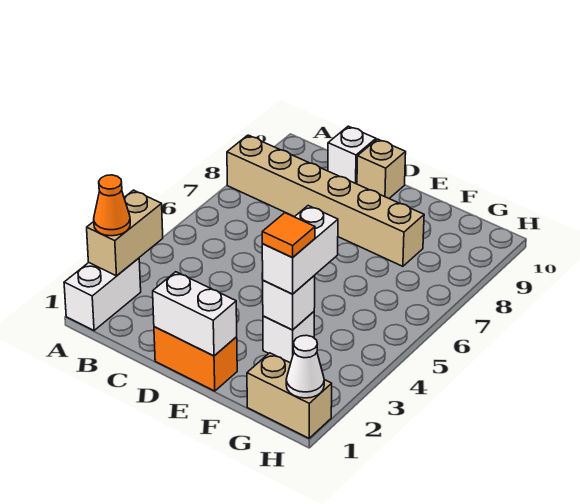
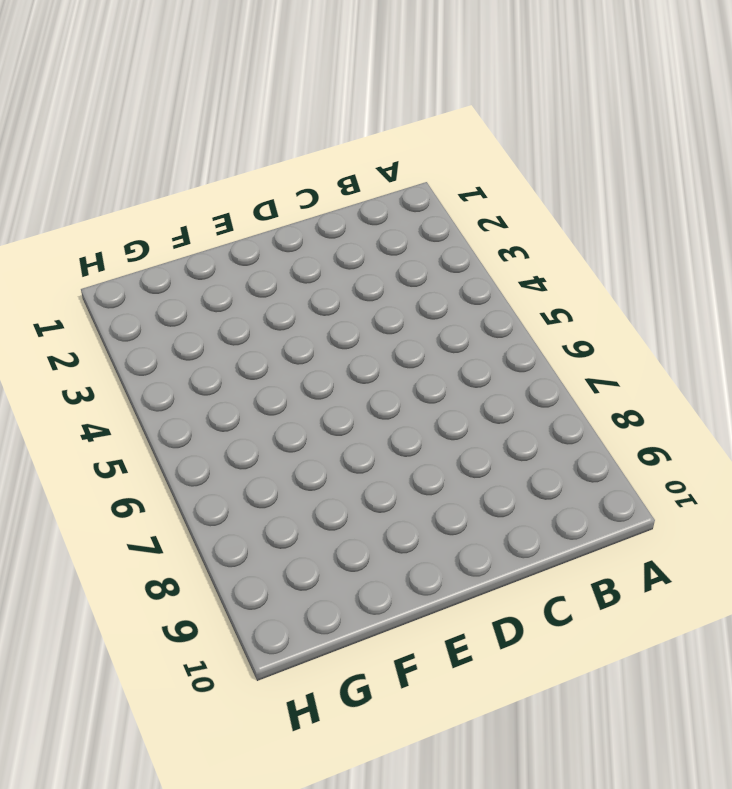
none -> white brick A1:A2 level 1
none -> tan brick A8:F8 level 1
none -> white brick C10 level 1

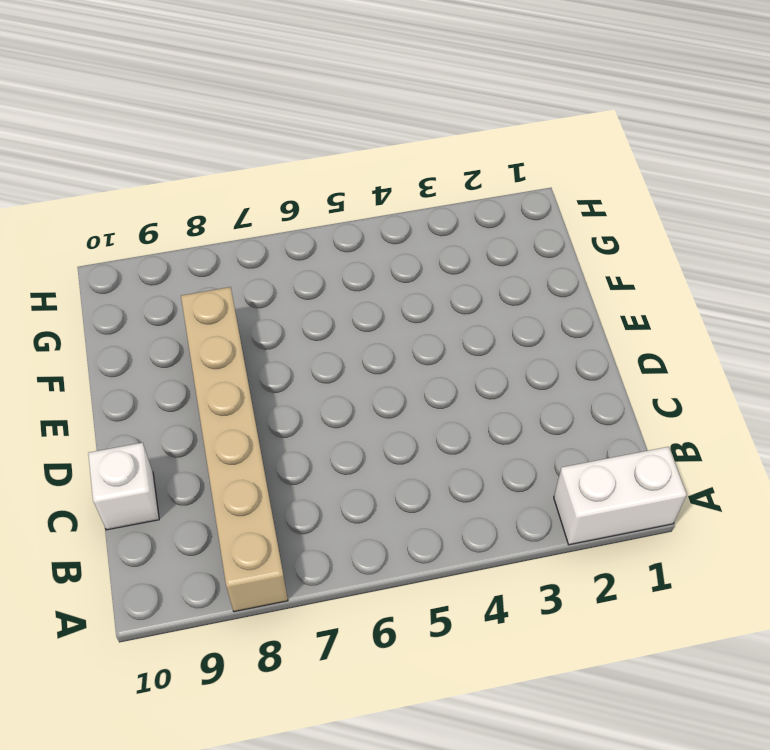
none -> orange brick D1:E1 level 1
none -> tan brick D10 level 1
none -> white brick F3 level 1

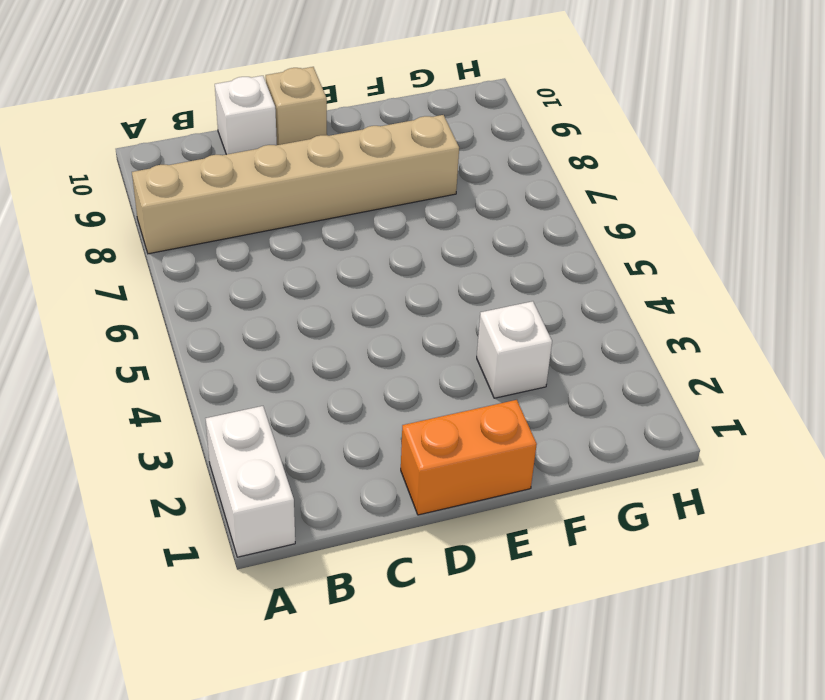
none -> tan brick G1:H1 level 1
none -> tan brick A2:A3 level 2
none -> white brick D1:E1 level 2

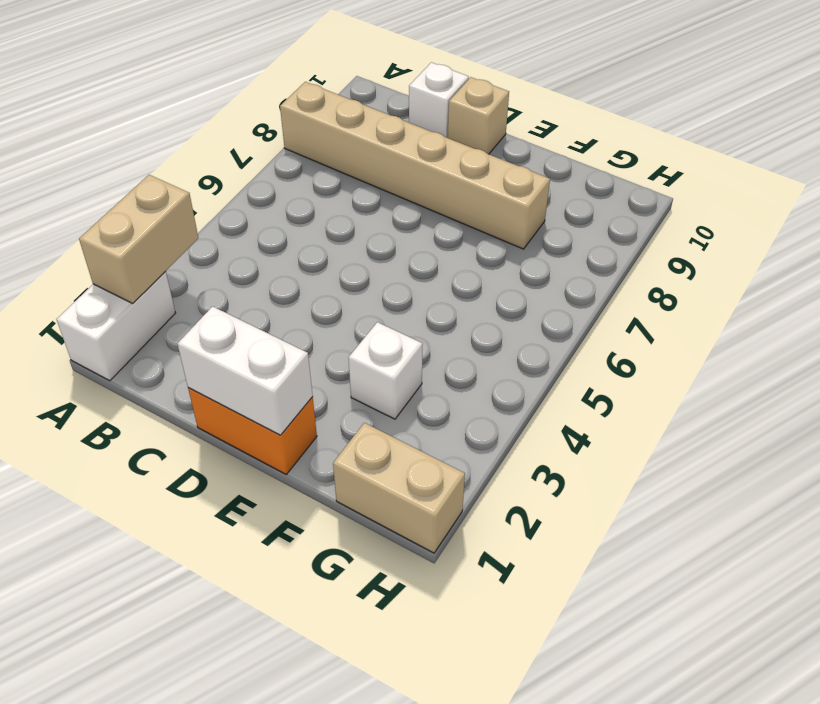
none -> white brick F3 level 2
none -> white cone H1 level 2
none -> orange cone A2 level 3

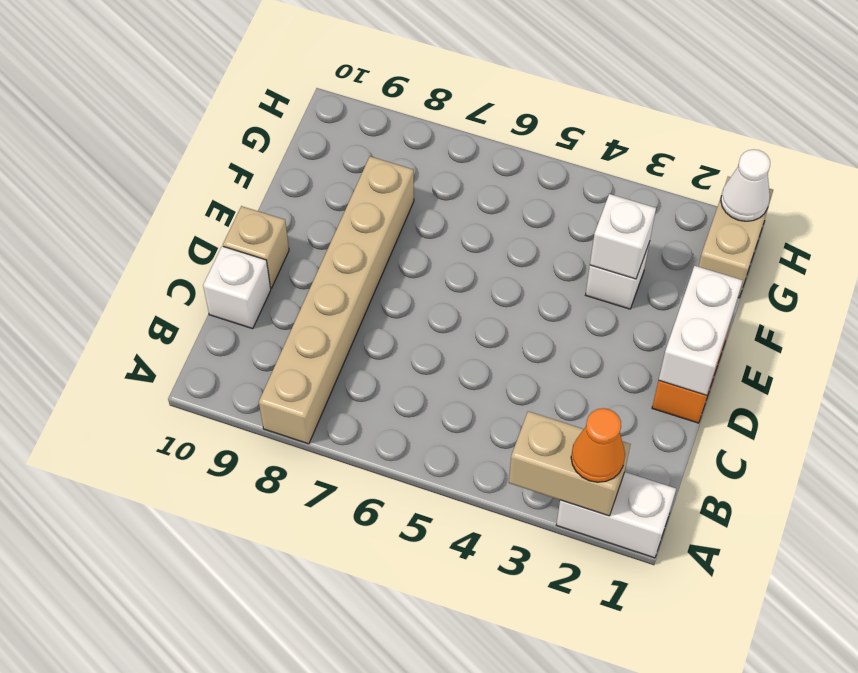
none -> white brick F3:F4 level 3
none -> orange tile F3 level 4

